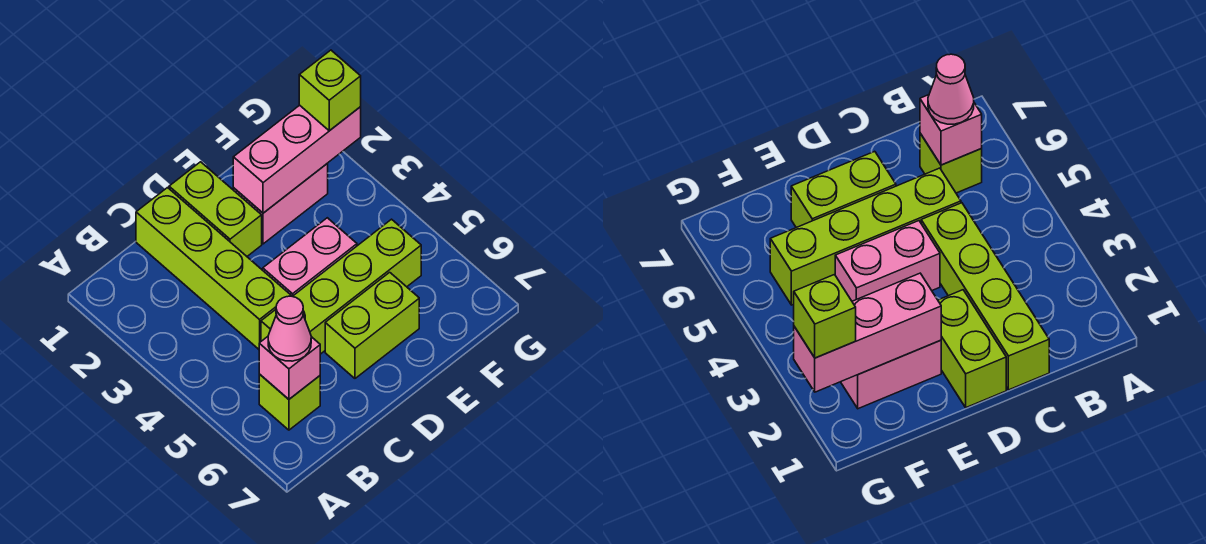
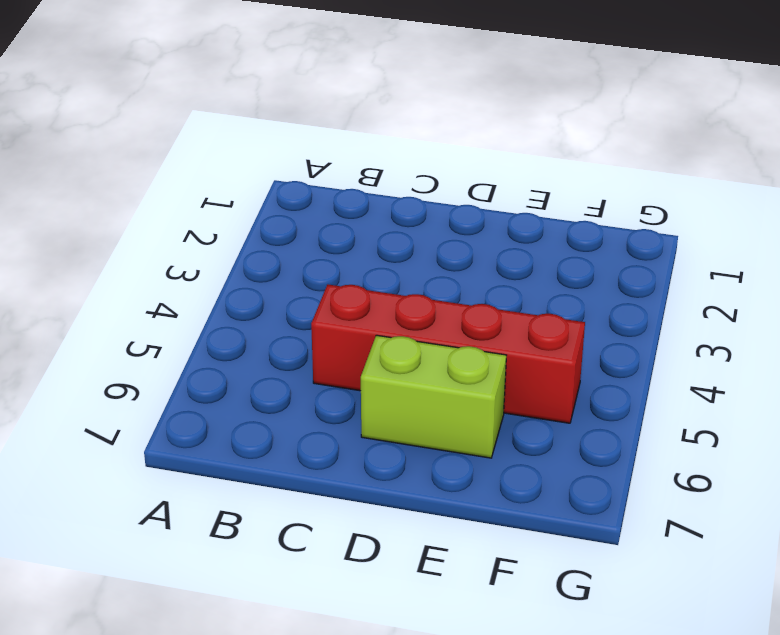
red brick C5:F5 level 1 -> lime brick C5:F5 level 1
none -> lime brick B6 level 1
none -> lime brick C1:C4 level 1

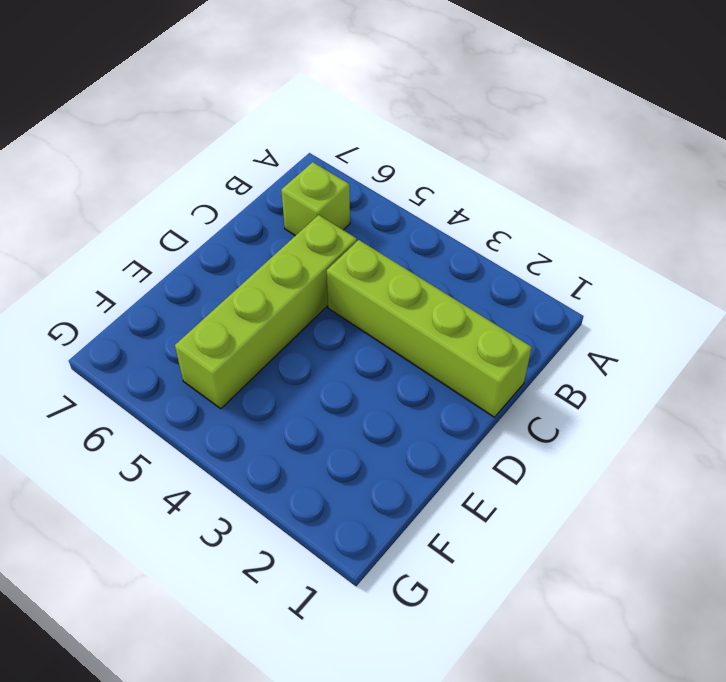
none -> lime brick D1:D2 level 1
none -> pink brick D4:E4 level 1

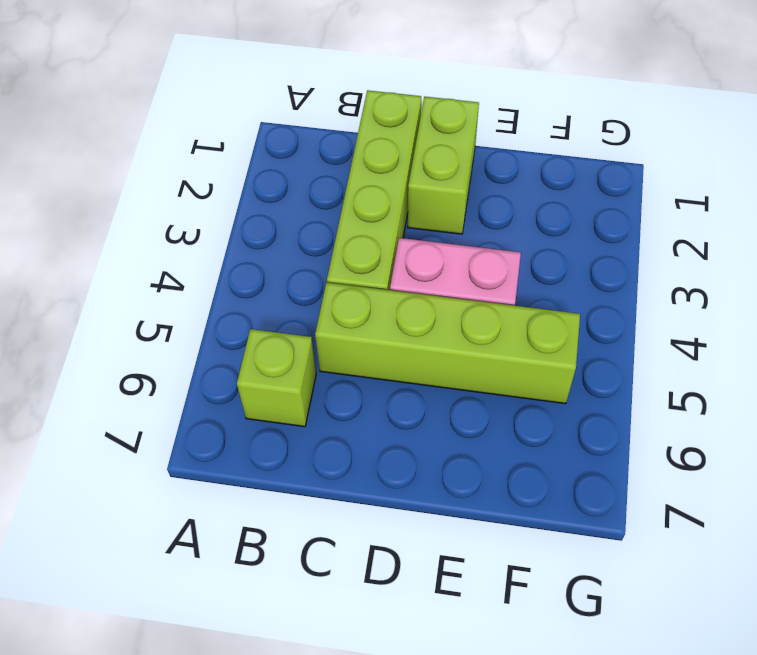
none -> lime brick D6:E6 level 1
none -> pink brick E2:F2 level 1

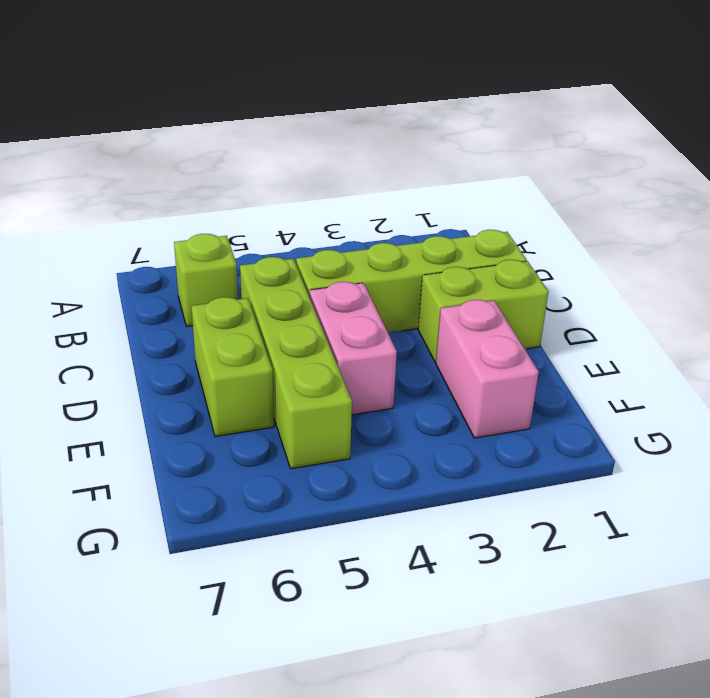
none -> pink brick B6 level 2
none -> pink brick E2:G2 level 2

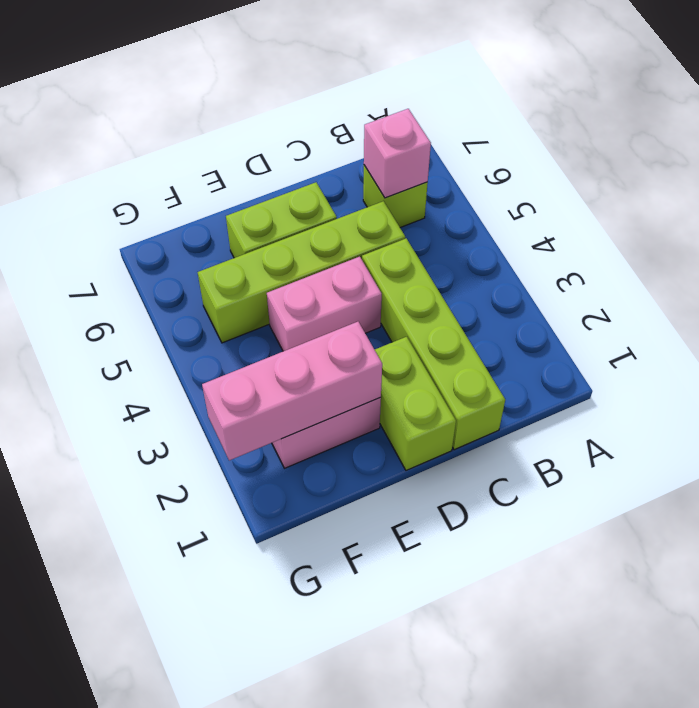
none -> pink cone B6 level 3
none -> lime brick G2 level 3

